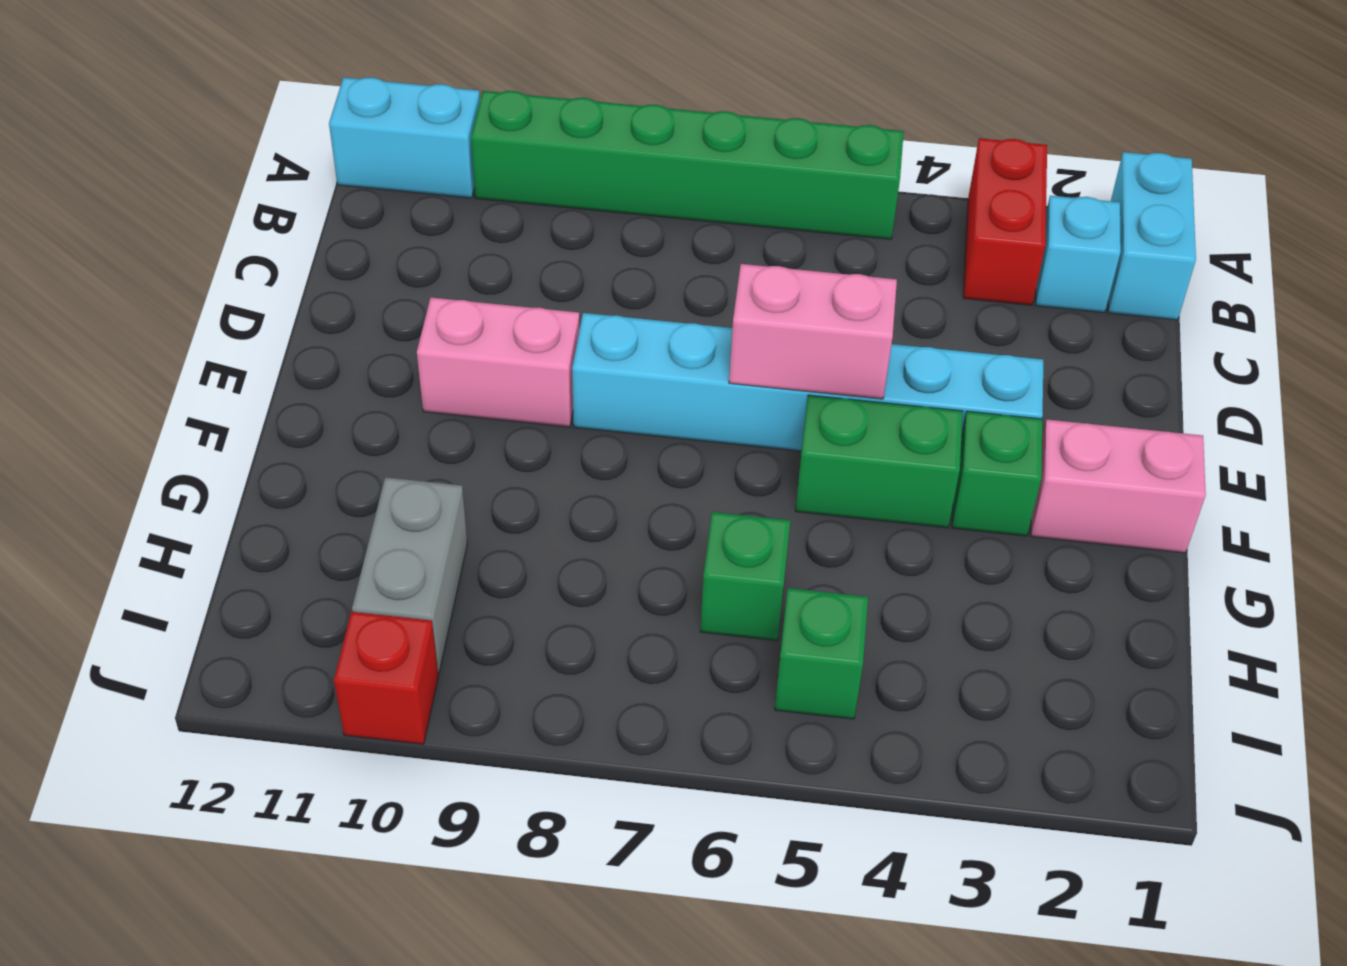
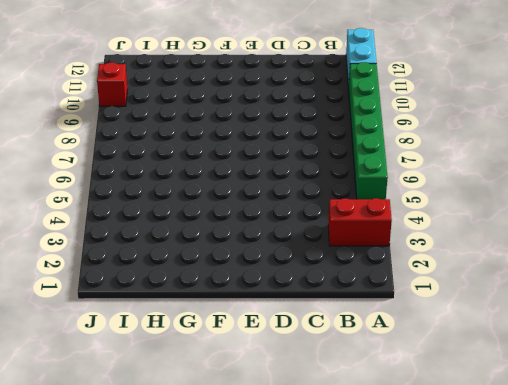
none -> cyan brick A1:B1 level 1
none -> cyan brick B2 level 1
none -> cyan brick E3:E8 level 1

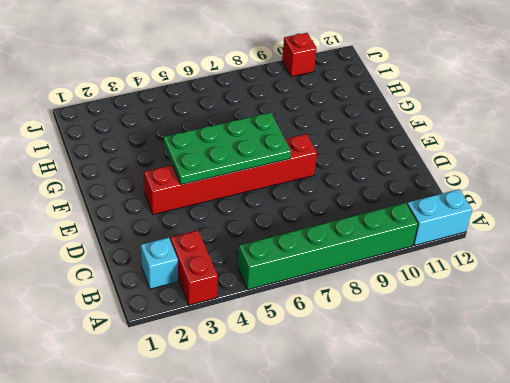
red brick E3:E8 level 1 -> cyan brick E3:E8 level 1
green plate E4:F7 level 2 -> pink brick E5:E6 level 2
none -> cyan brick A1:B1 level 1
none -> pink brick E9:E10 level 1
none -> pink brick F1:F2 level 1

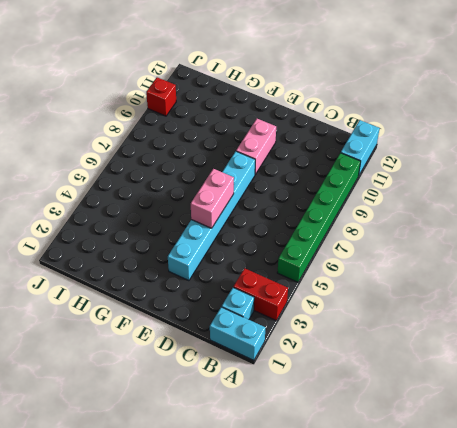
none -> pink brick F1:F2 level 1
none -> green brick F3 level 1
none -> green brick F4:F5 level 1

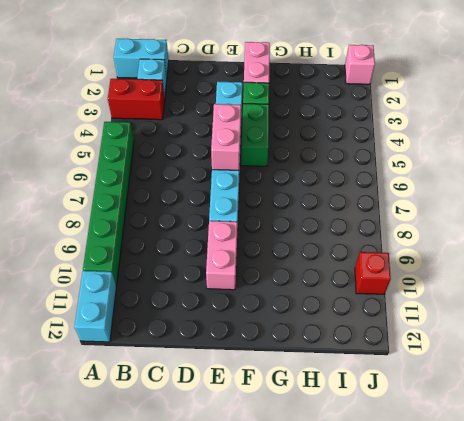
pink brick J1 level 1 -> none
none -> green brick H6 level 1
none -> grey brick H10:I10 level 1
none -> green brick I5 level 1

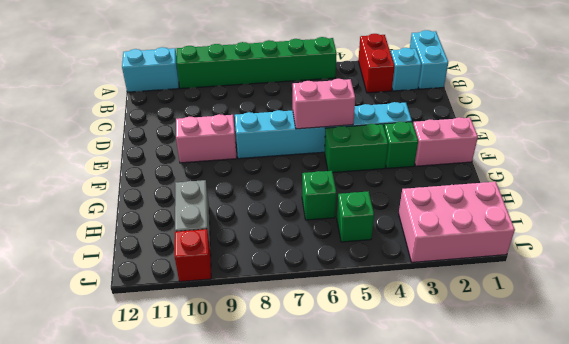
pink brick I1:J3 level 1 -> none

